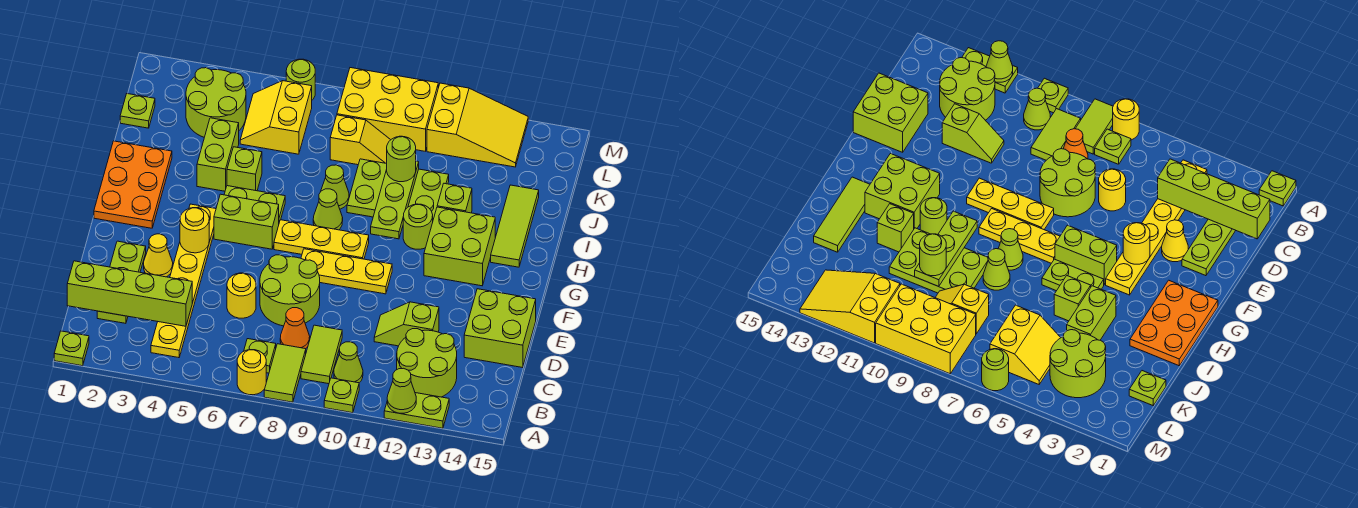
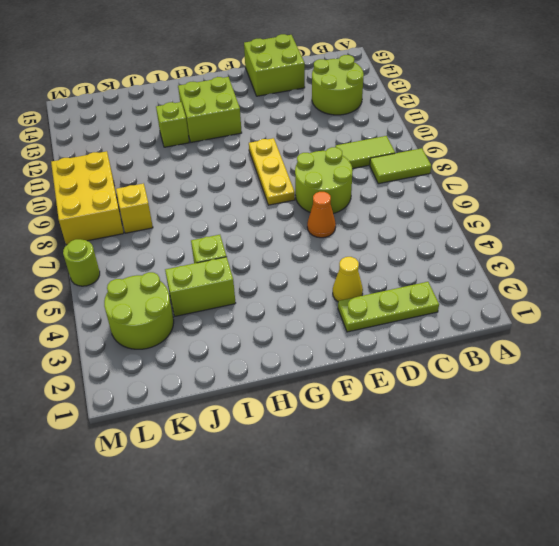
orange cone E6 level 1 -> orange cone C8 level 1
none -> lime plate A1 level 1
none -> yellow round brick A7 level 1
none -> lime plate A10 level 1
none -> lime plate A12:A13 level 1

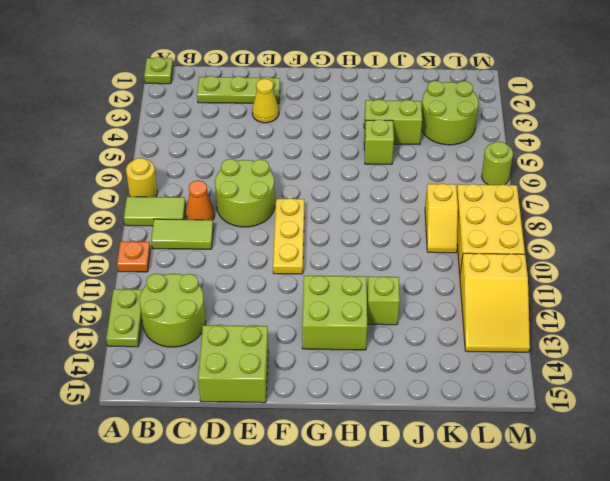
orange plate A10 level 1 -> lime plate A10 level 1
none -> yellow plate B4:G4 level 1
none -> lime plate B7 level 1
none -> lime cone B10 level 1
none -> yellow round brick D6 level 1

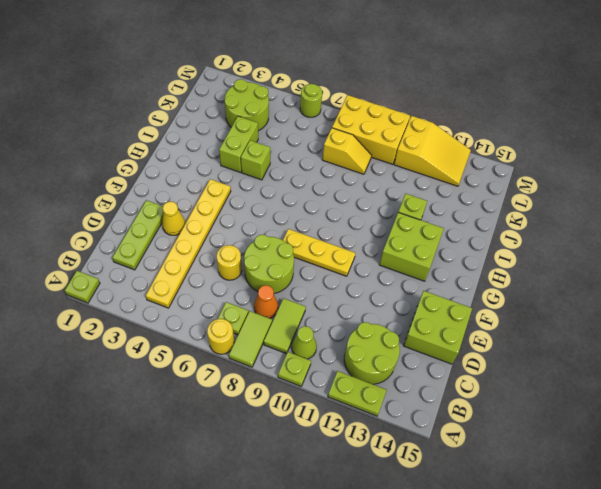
none -> lime slope D11:D12 level 1 top 12
none -> orange plate G1:I2 level 1
none -> lime brick G5:G6 level 1
none -> yellow plate G7:G9 level 1

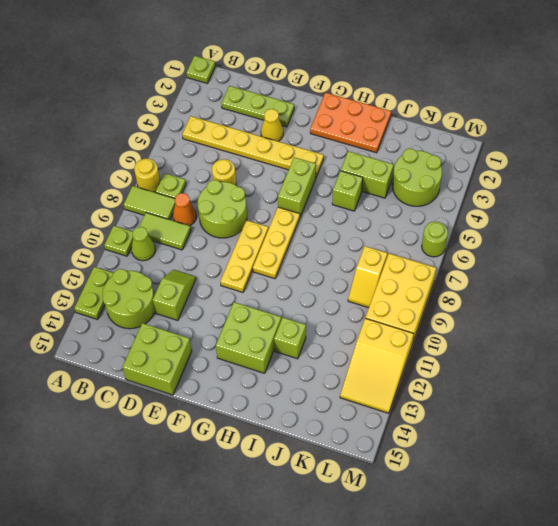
none -> lime plate H5:H6 level 1
none -> lime cone H8 level 1
none -> lime round brick H11 level 1
none -> lime tile H14:J14 level 1

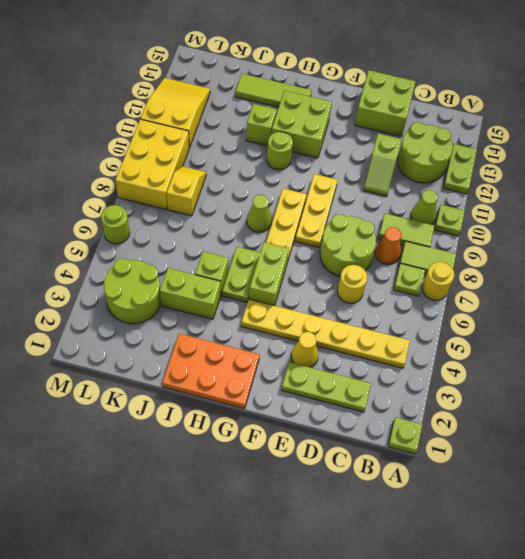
none -> lime cone I8 level 1
none -> lime plate I9:J11 level 1
none -> lime plate K1 level 1
none -> yellow slope K5:L6 level 1 top 6

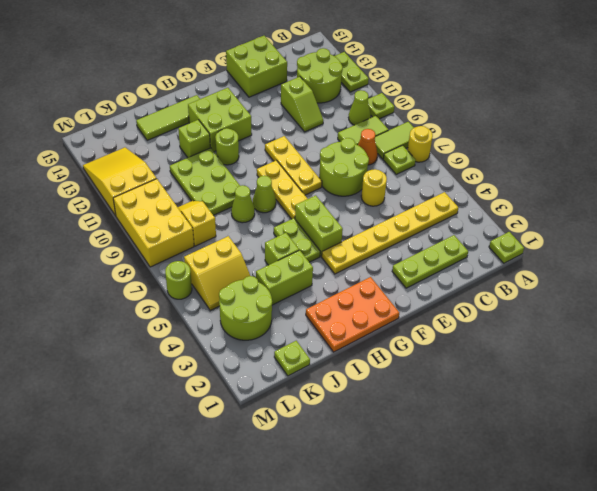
none -> yellow cone E3 level 1
none -> lime cone A12 level 2
none -> lime brick C1:C4 level 2
none -> yellow round brick F4 level 2

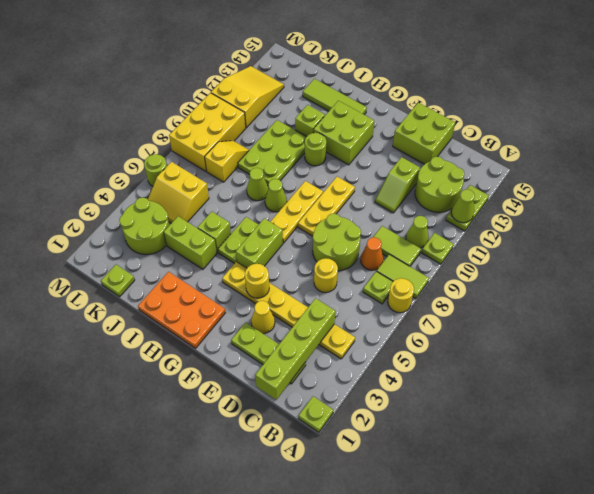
none -> lime plate H10:J10 level 2
none -> lime round brick J10 level 3

